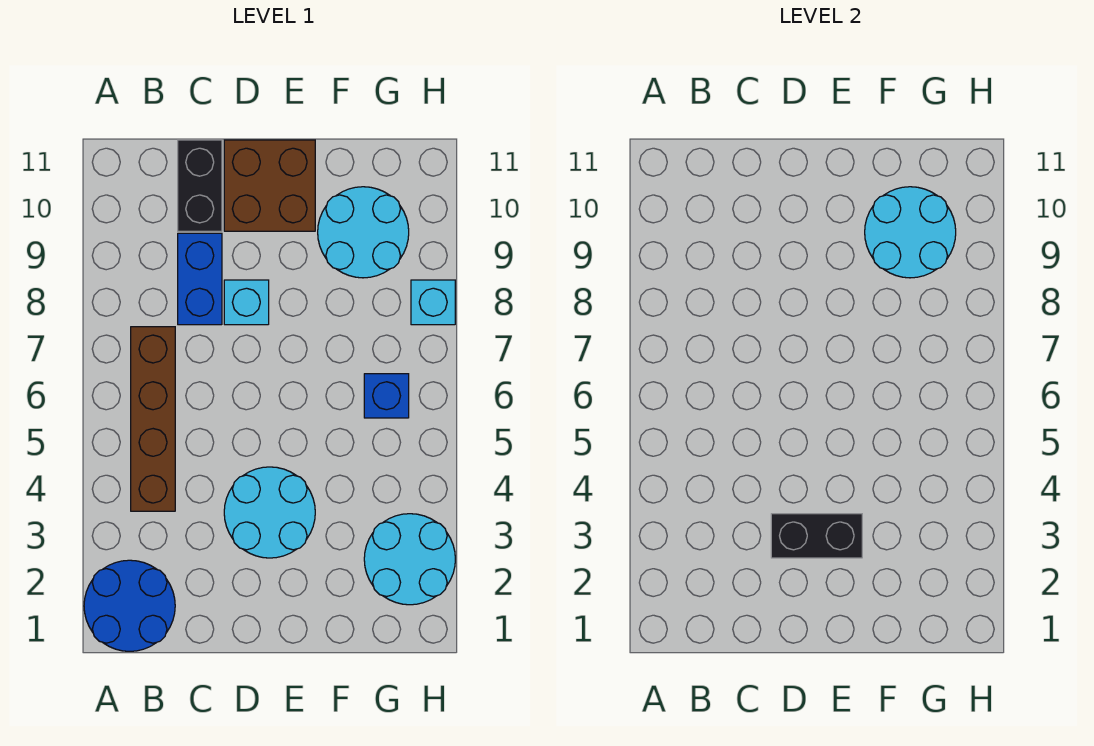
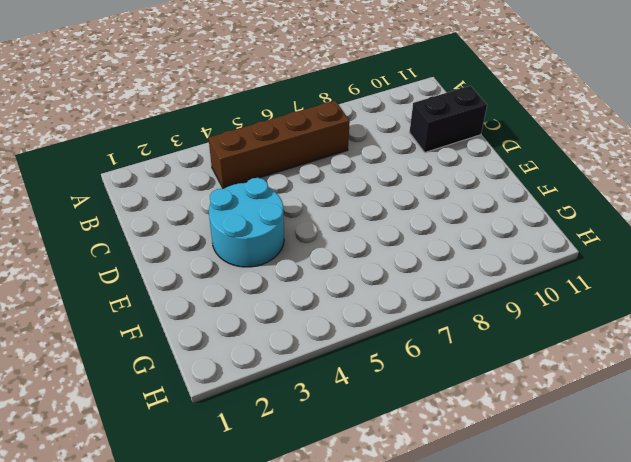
none -> blue round brick A1:B2 level 1
none -> blue brick C8:C9 level 1
none -> cyan brick D8 level 1

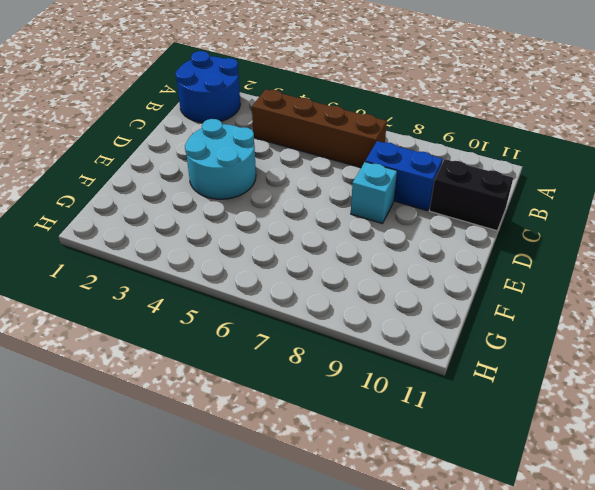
none -> brown brick D10:E11 level 1
none -> cyan round brick F9:G10 level 1
none -> cyan round brick G2:H3 level 1

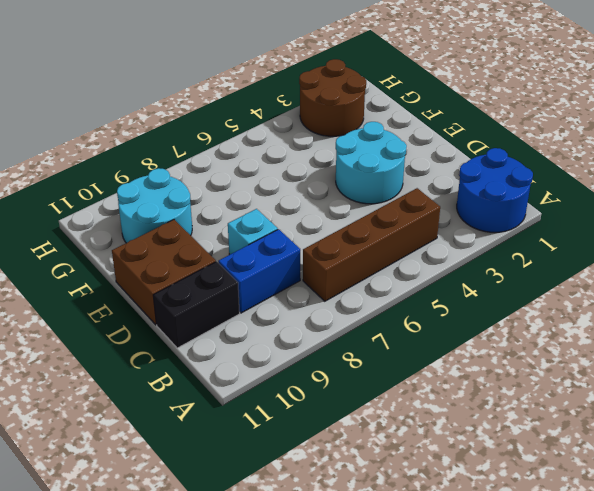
brown round brick G2:H3 level 1 -> cyan round brick G2:H3 level 1
none -> blue brick G6 level 1
none -> cyan brick H8 level 1
none -> black brick D3:E3 level 2

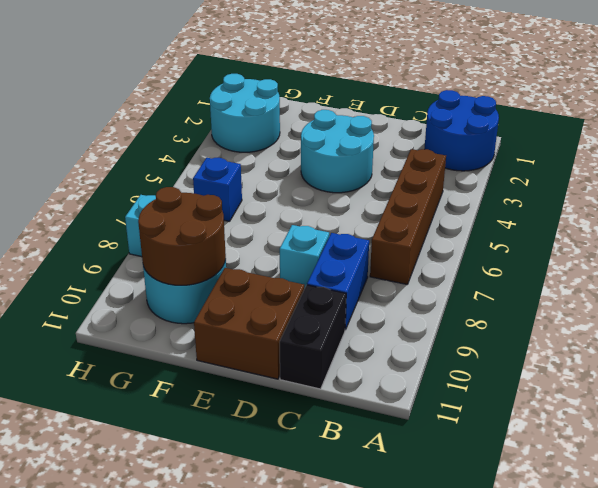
brown round brick F9:G10 level 2 -> cyan round brick F9:G10 level 2
none -> black brick D3:E3 level 2

